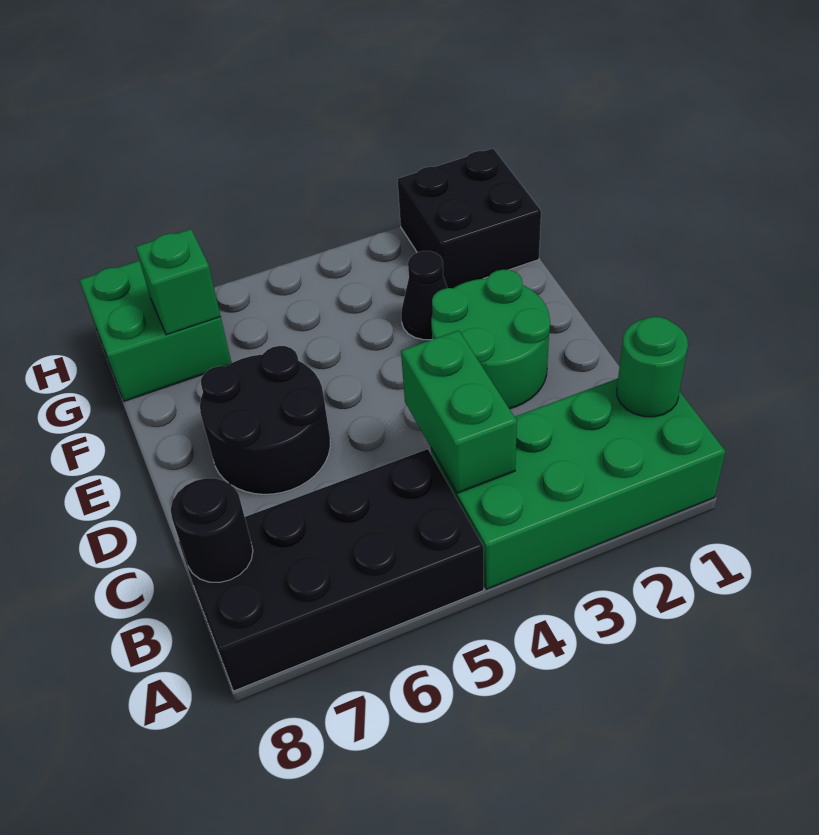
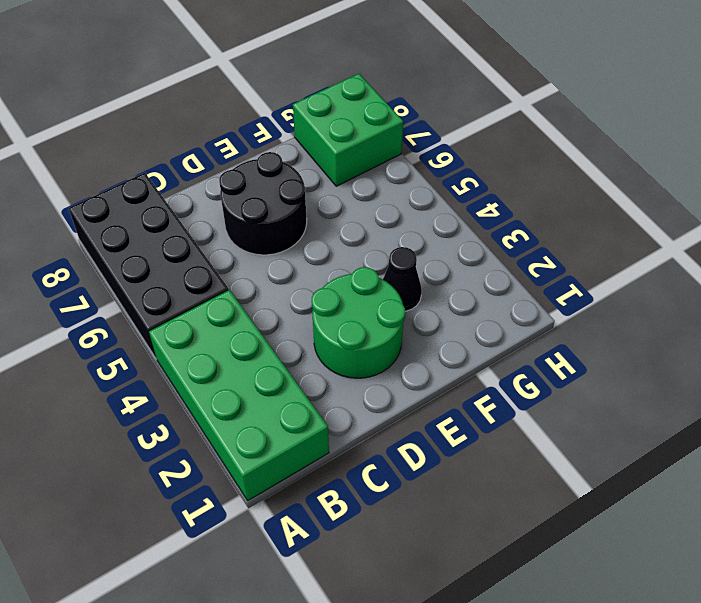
none -> black brick G1:H2 level 1
none -> green round brick B1 level 2

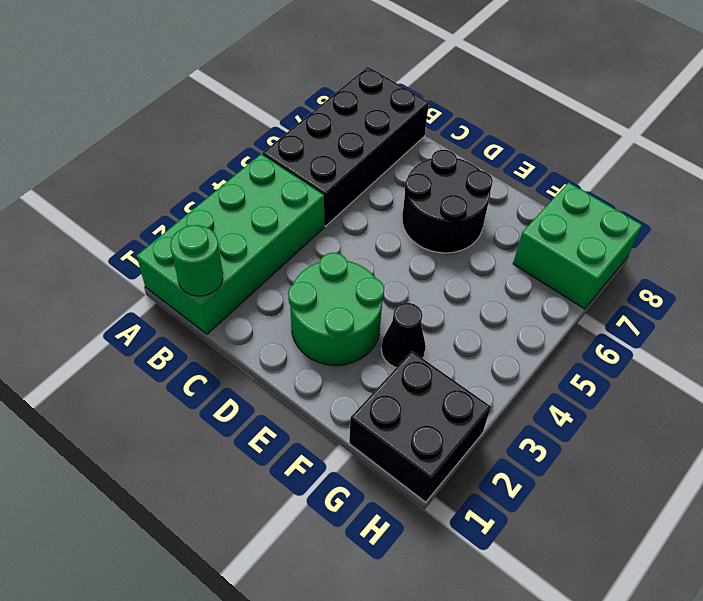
none -> green brick B4:C4 level 2
none -> black round brick B8 level 2

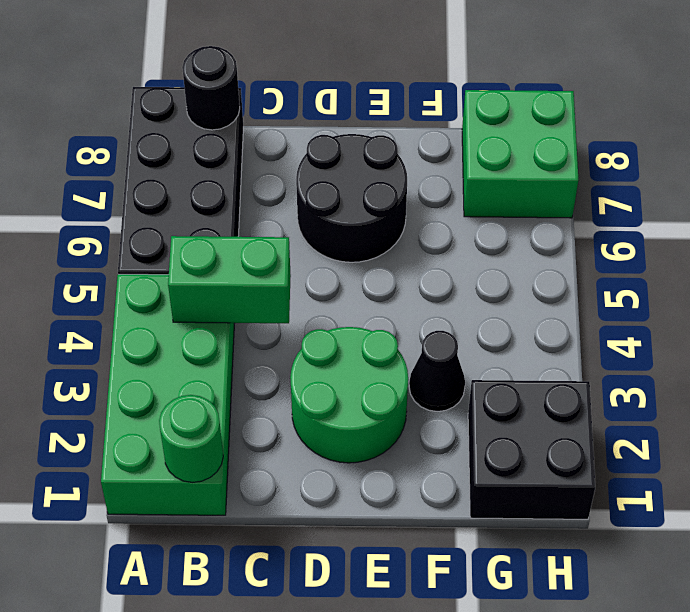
none -> green brick G7 level 2

